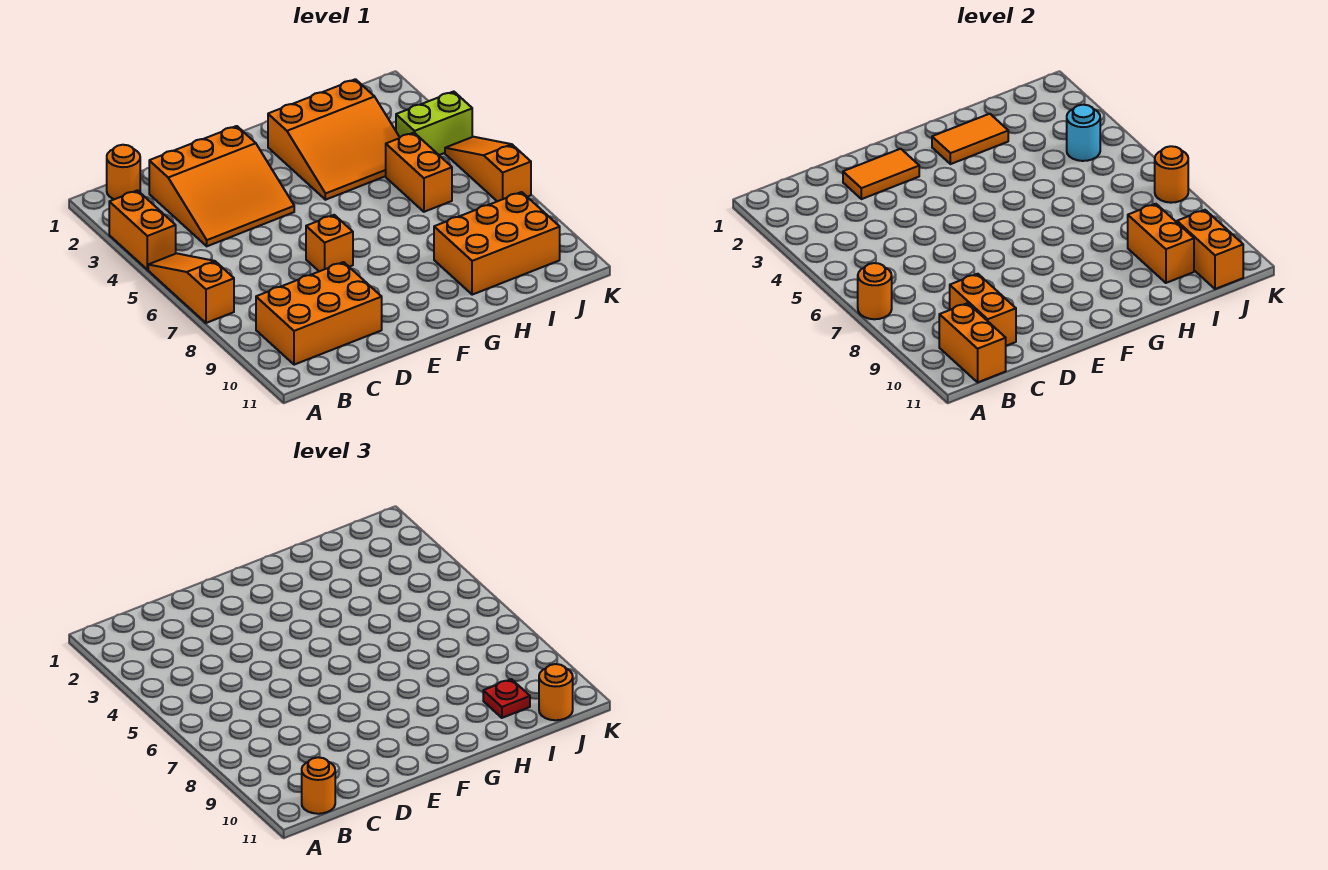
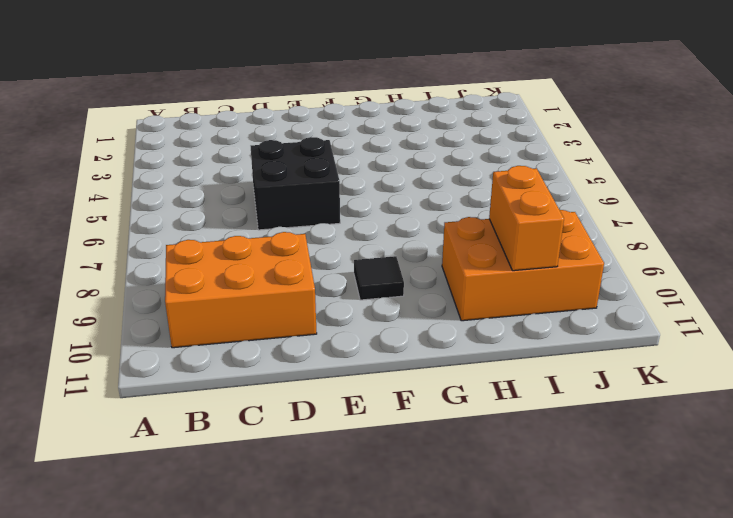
black brick D5:E6 level 1 -> none
black tile F9 level 1 -> none
none -> orange brick A3:A4 level 1
none -> orange slope A5:A7 level 1 top 7
none -> orange round brick B1 level 1

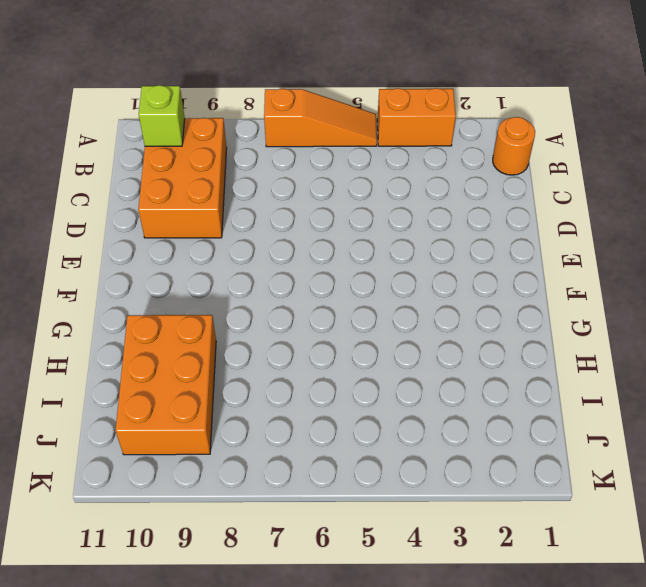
lime brick B10 level 2 -> orange brick B10:B11 level 2
none -> orange slope C2:E4 level 1 top 2
none -> orange brick E7 level 1
none -> orange slope G2:I4 level 1 top 2

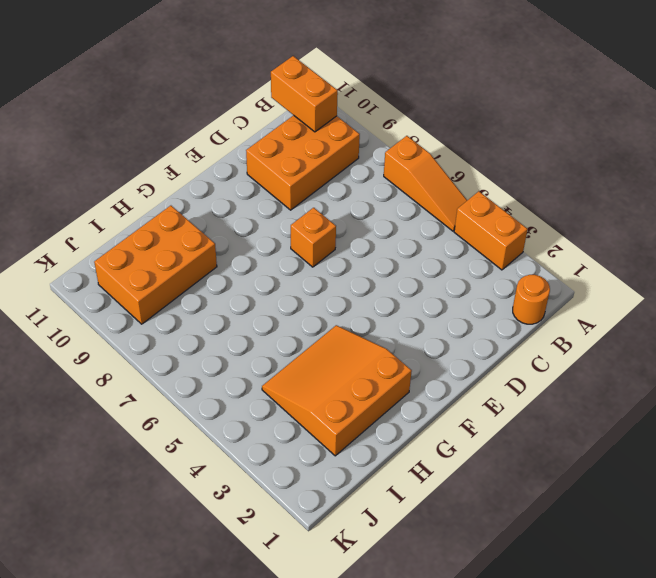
none -> orange slope C2:E4 level 1 top 2
none -> orange brick I5:I6 level 1
none -> lime brick J4:K4 level 1

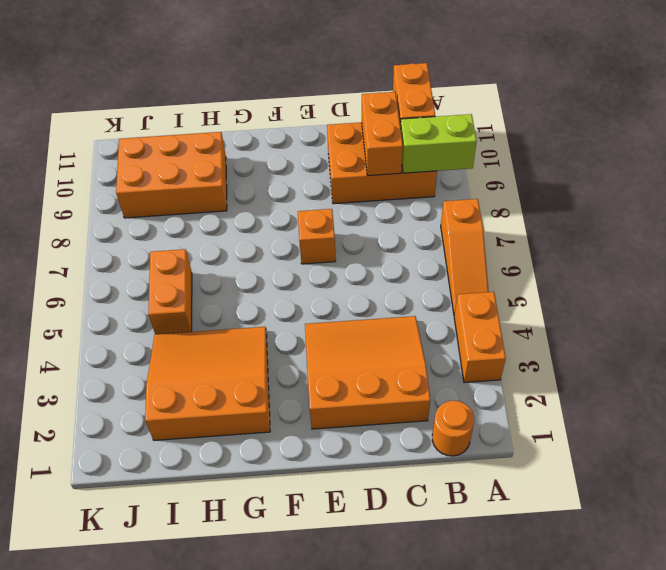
lime brick A9:B9 level 2 -> lime brick J4:K4 level 1
none -> orange slope K5:K7 level 1 top 7
none -> orange round brick A7 level 2
none -> orange tile D2:E2 level 2

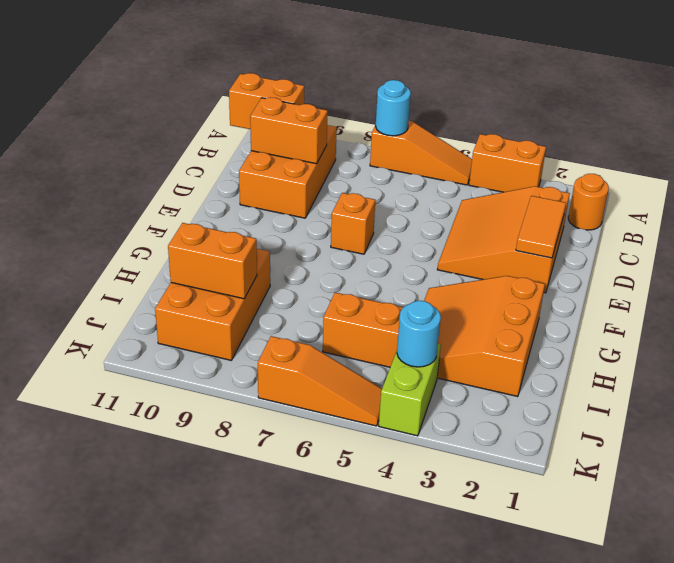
cyan round brick A7 level 2 -> orange round brick A7 level 2
none -> orange tile G2:H2 level 2
none -> orange brick J10:J11 level 2
none -> orange round brick K7 level 2

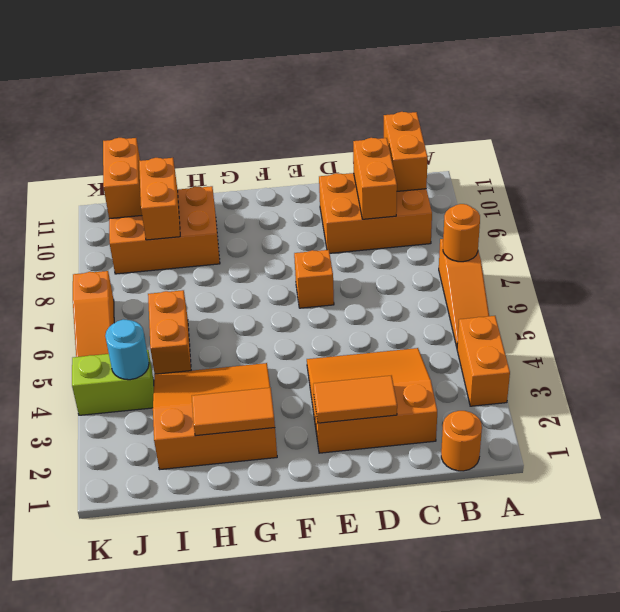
none -> orange round brick K7 level 2
none -> orange round brick B11 level 3
none -> red plate I10 level 3

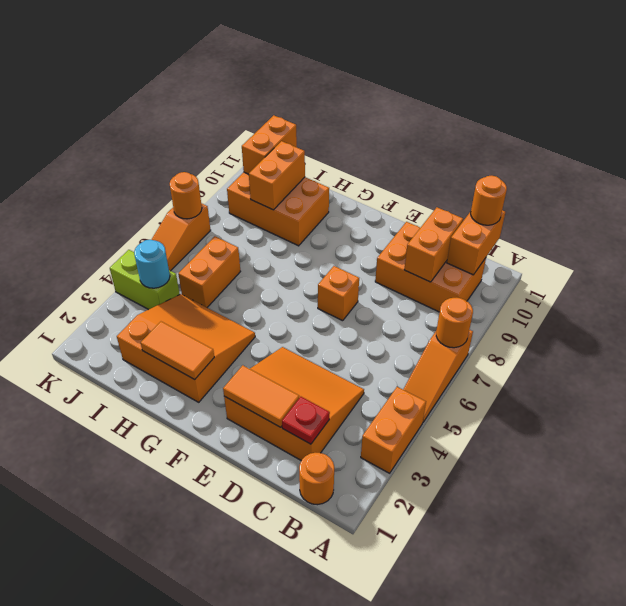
red plate C2 level 2 -> red plate I10 level 3
none -> orange round brick J11 level 3

